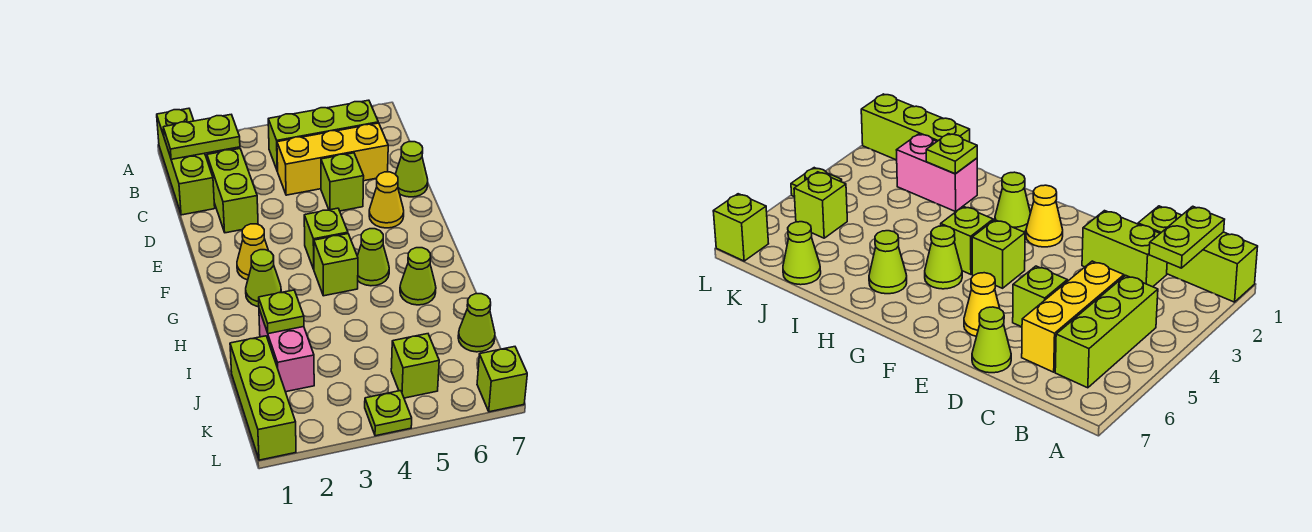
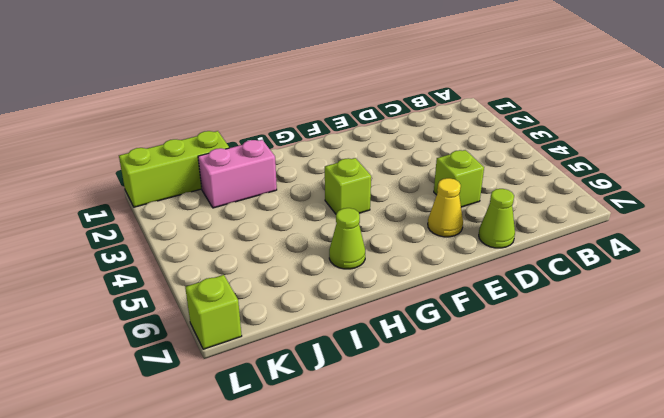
none -> lime brick A1:C1 level 1
none -> lime brick B4:B6 level 1
none -> lime brick C2:D2 level 1

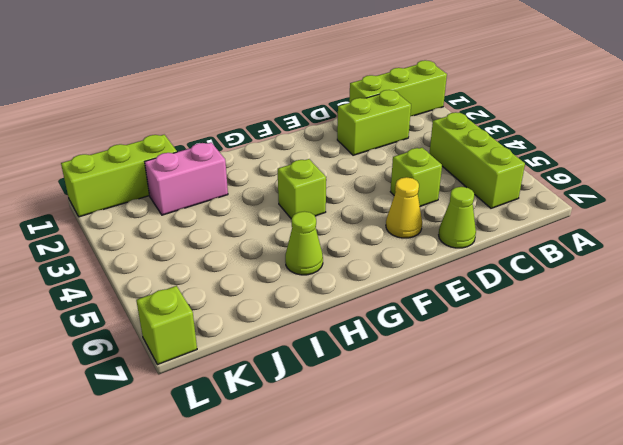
none -> yellow brick C4:C6 level 1
none -> yellow cone F2 level 1
none -> lime brick F4 level 1

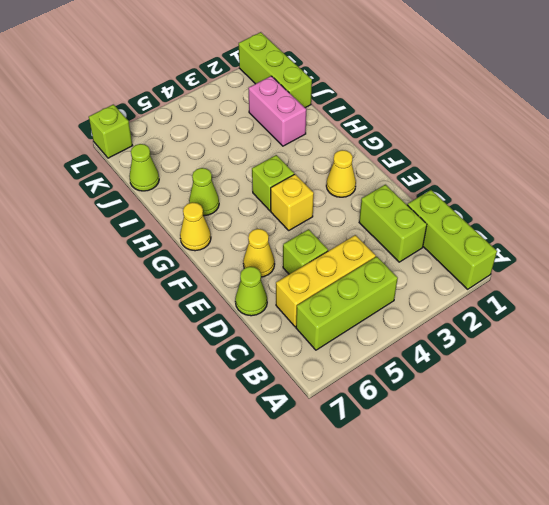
yellow brick F4 level 1 -> lime brick F4 level 1
yellow cone G7 level 1 -> none
none -> lime cone G2 level 1
none -> lime cone G5 level 1
none -> lime brick K5 level 1

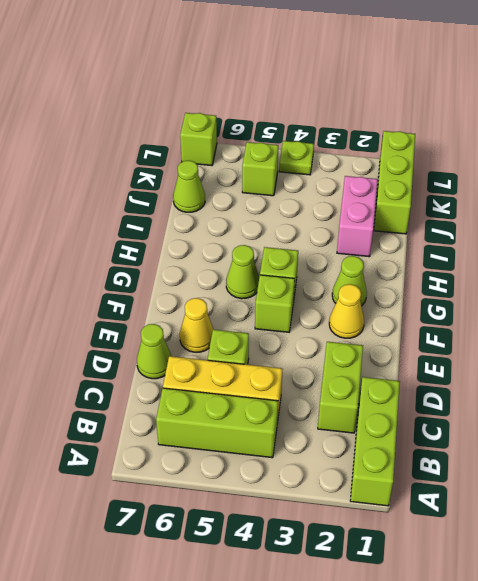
none -> lime cone H6 level 1
none -> lime plate B1:B2 level 2
none -> lime plate I2 level 2

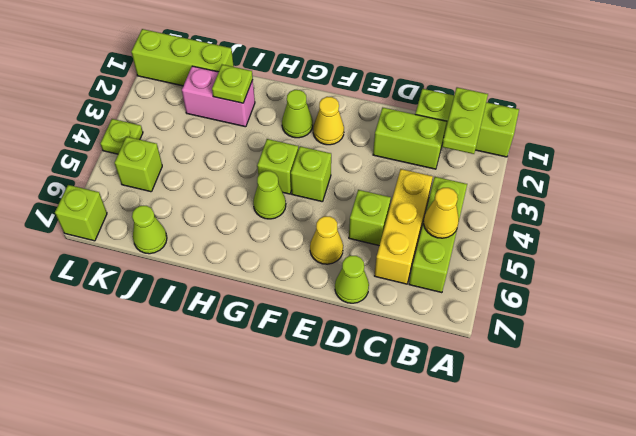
yellow cone B5 level 2 -> none
none -> lime cone H6 level 1

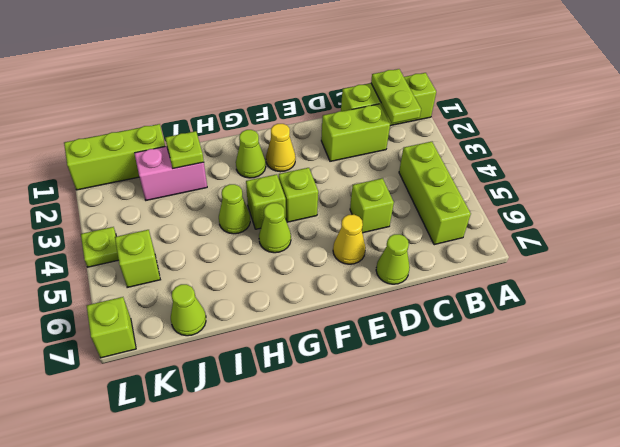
lime cone H4 level 1 -> lime cone H6 level 1
none -> yellow brick C4:C6 level 1

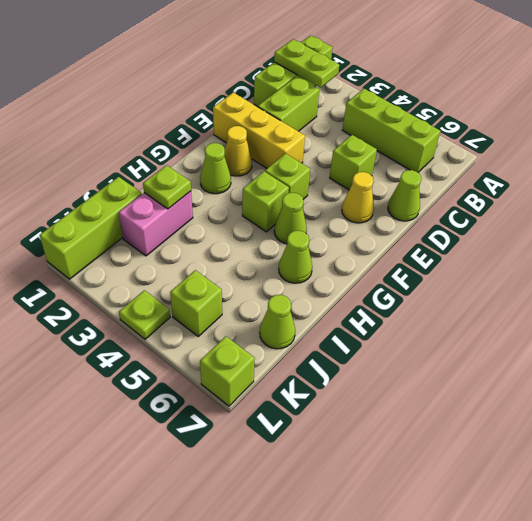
yellow brick E1:E3 level 1 -> yellow brick C4:C6 level 1

